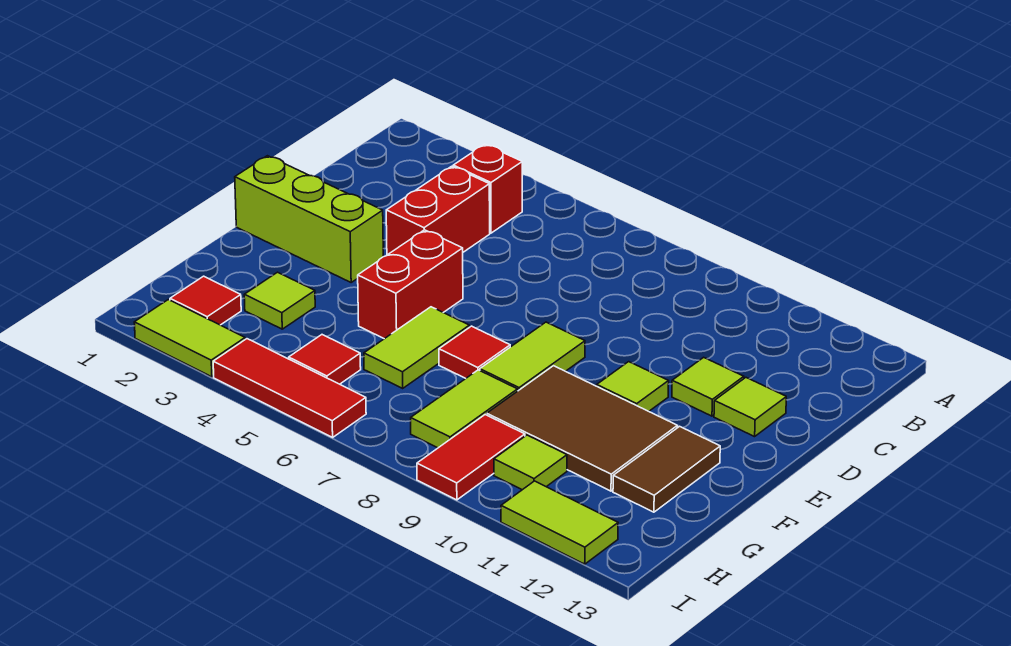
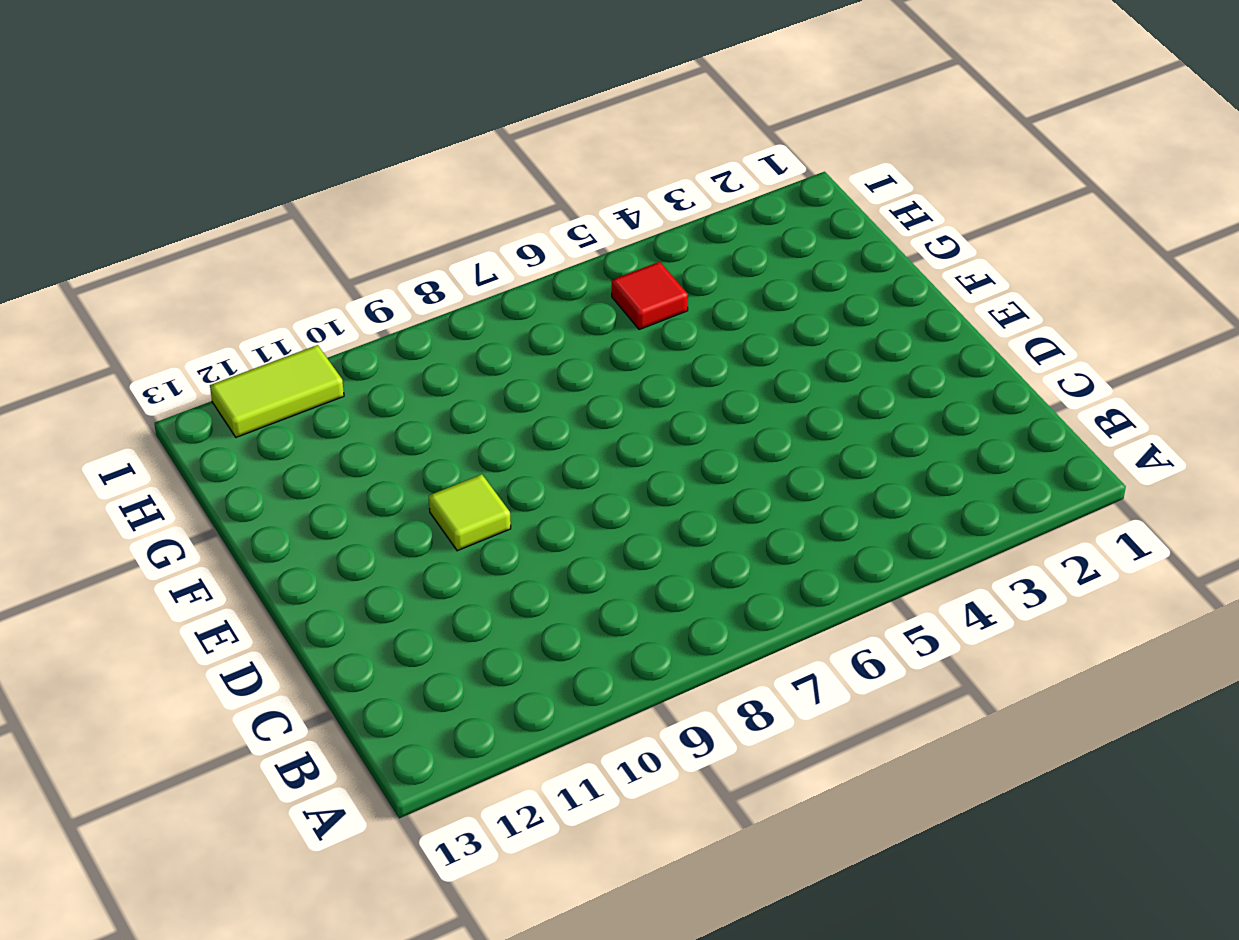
none -> red brick B4 level 1
none -> red brick C4:D4 level 1
none -> lime tile D11 level 1

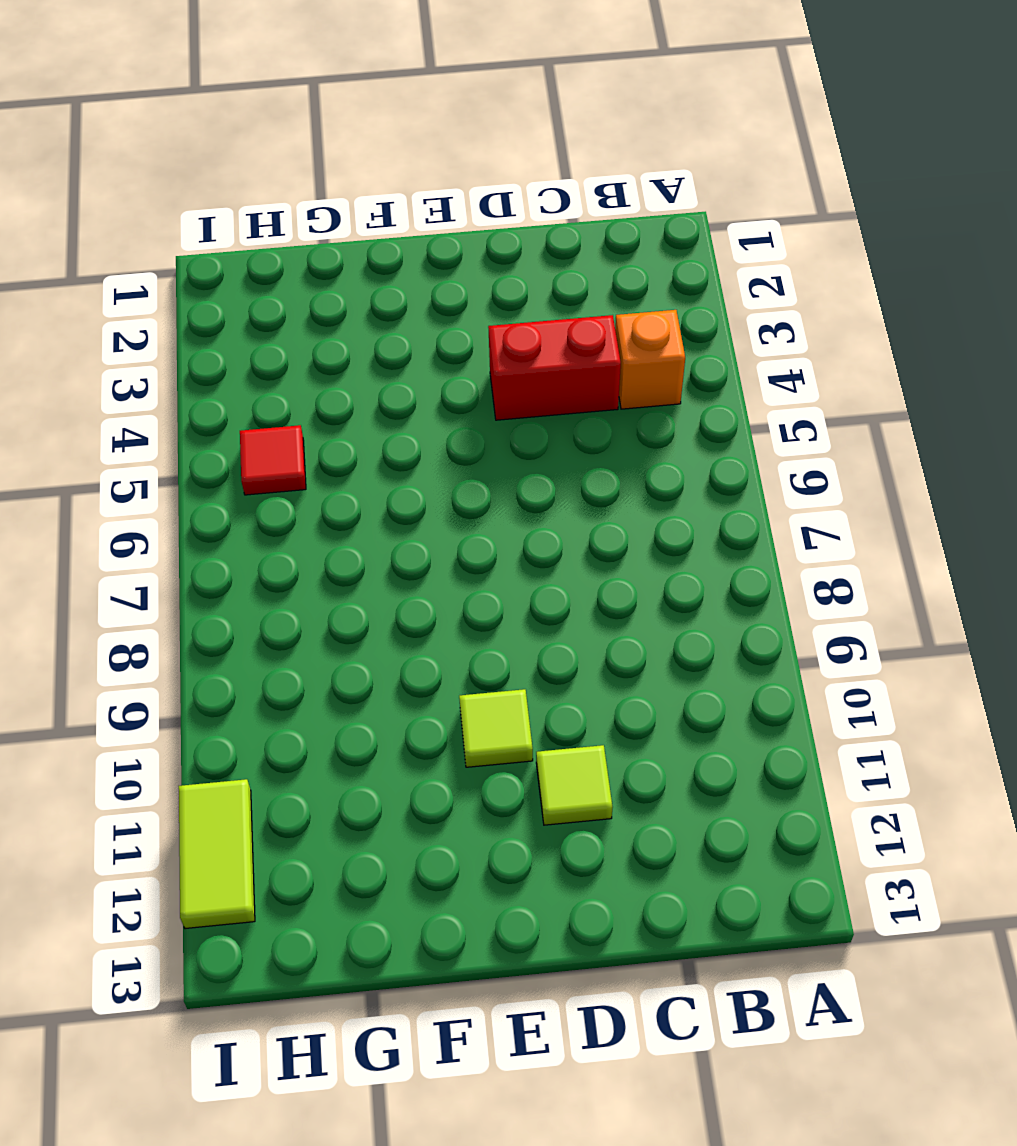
orange brick B4 level 1 -> red brick B4 level 1
none -> lime tile D12 level 1
none -> lime brick E1:E3 level 1
none -> red brick E5:F5 level 1

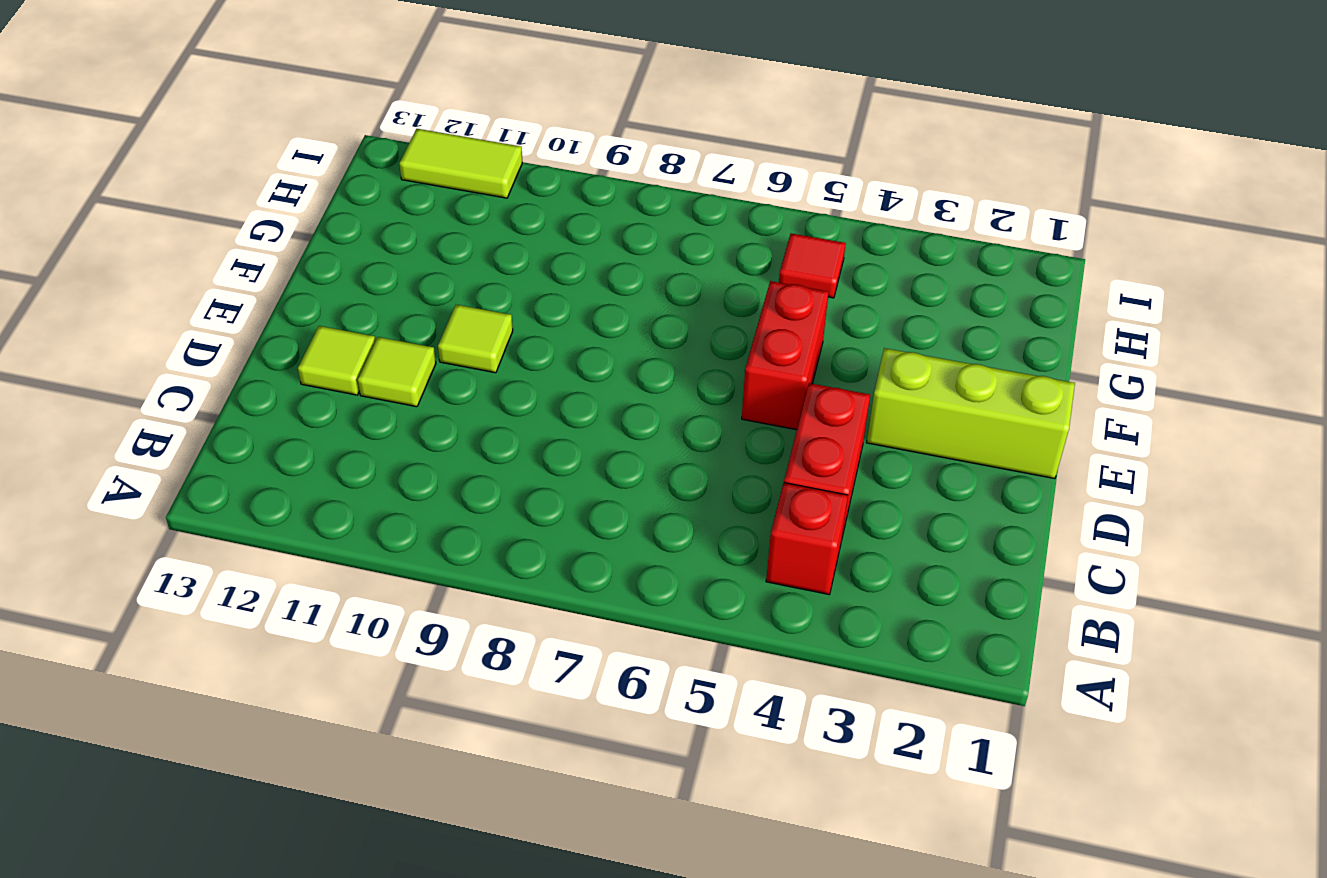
none -> lime tile E8:F8 level 1
none -> lime tile F6:G6 level 1
none -> red tile F7 level 1

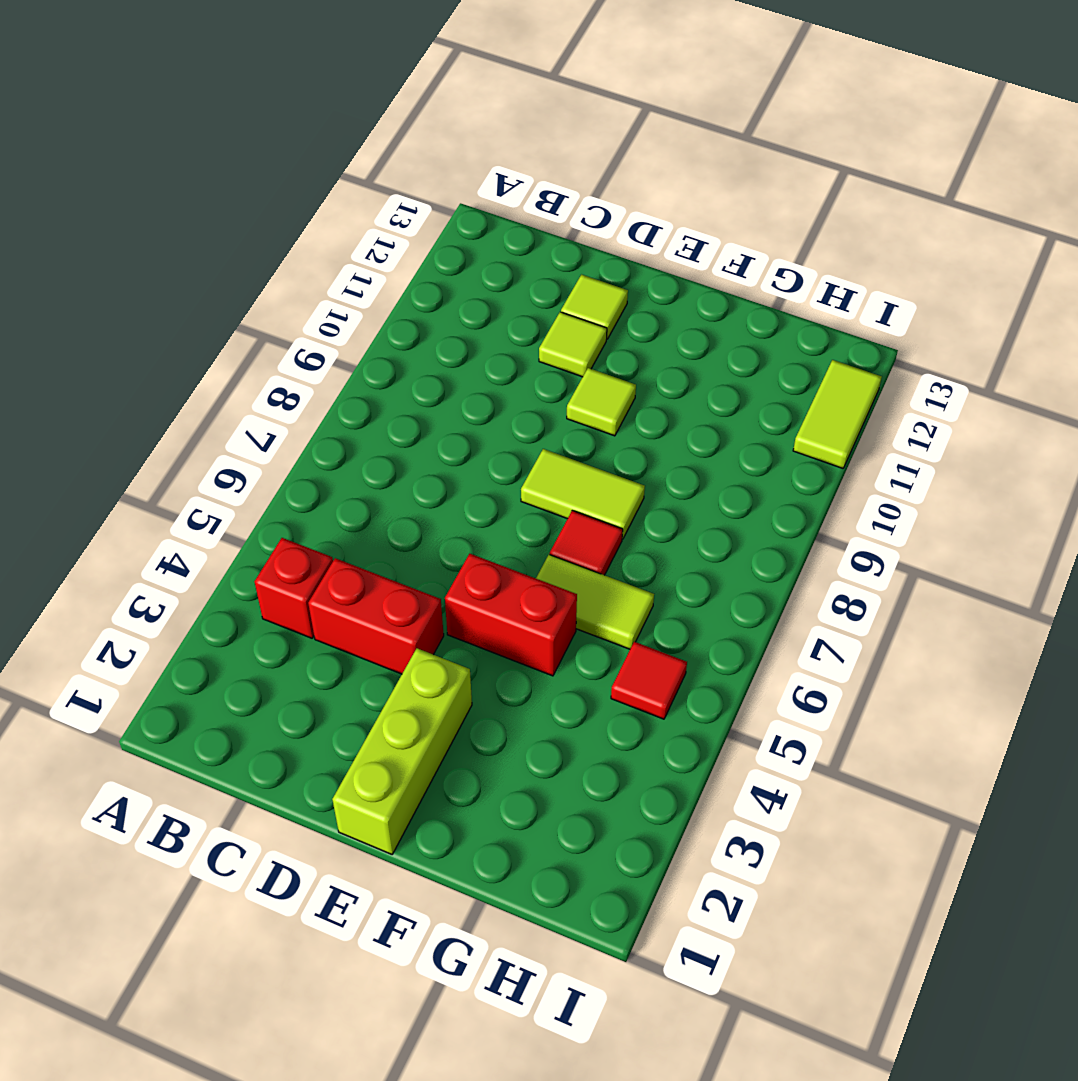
none -> brown tile F9:G11 level 1
none -> brown tile F12:G12 level 1
none -> lime tile G3 level 1

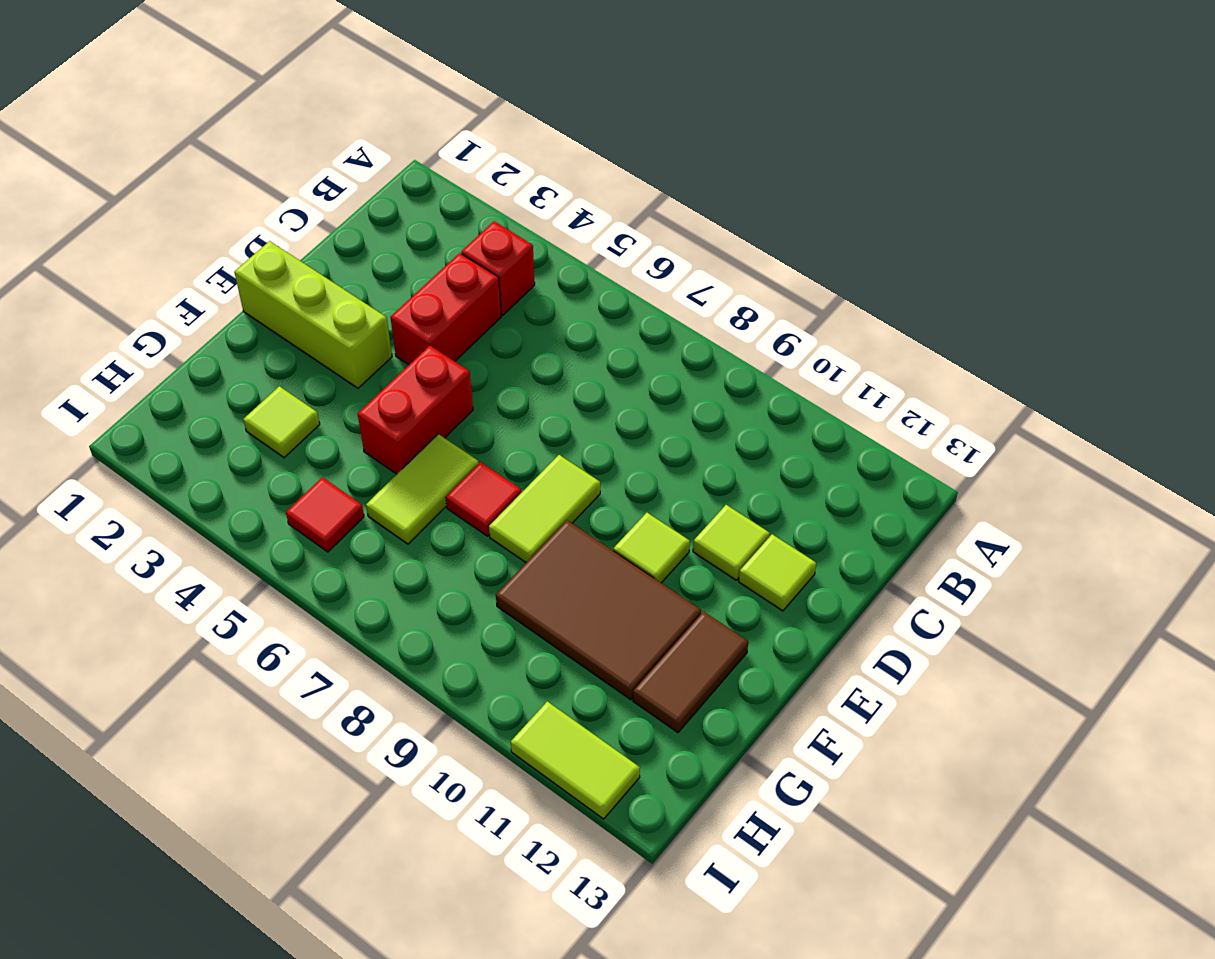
none -> lime tile G8:H8 level 1
none -> red tile H2 level 1
none -> red tile H9:I9 level 1

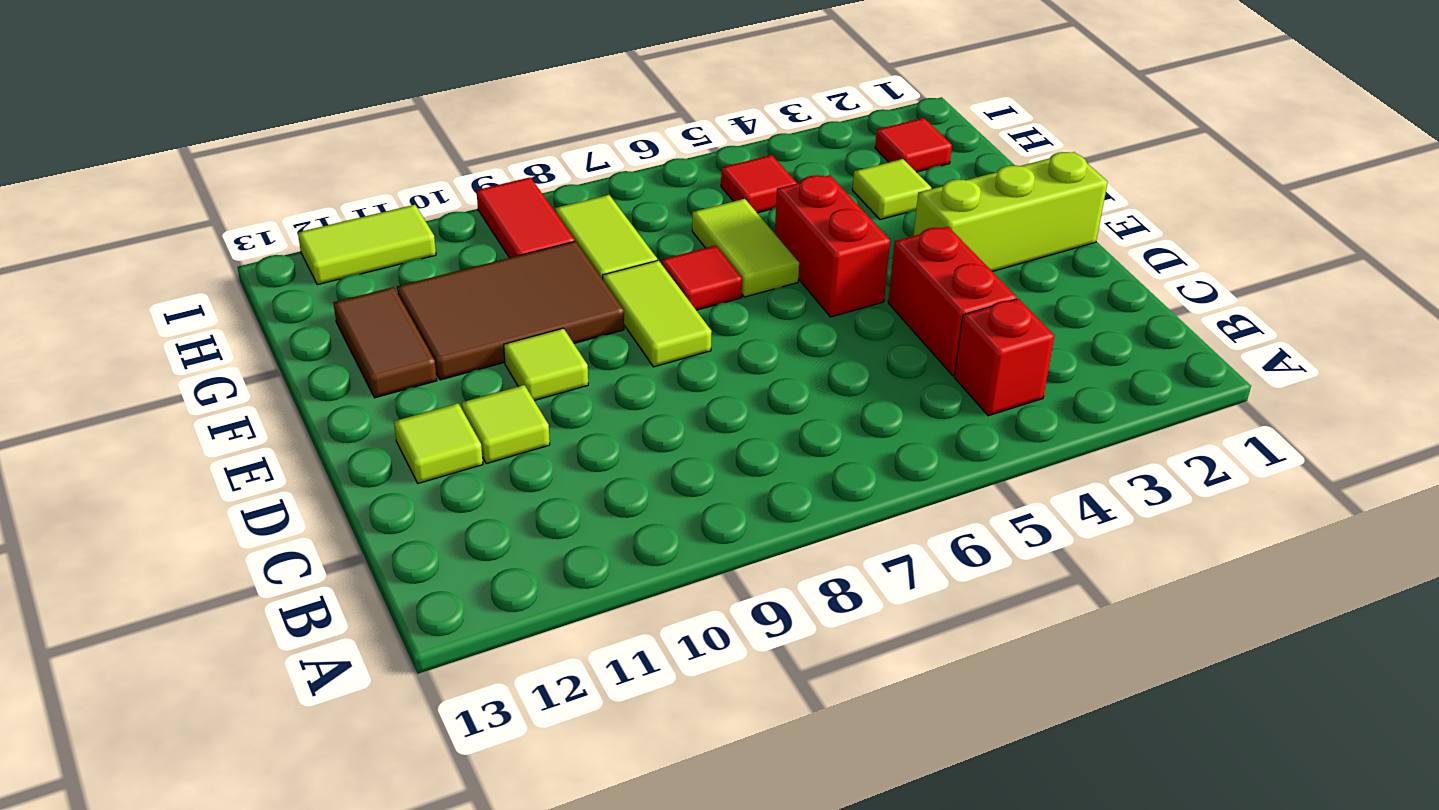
none -> lime tile H10 level 1
none -> lime tile I2:I3 level 1
none -> red tile I4:I6 level 1

